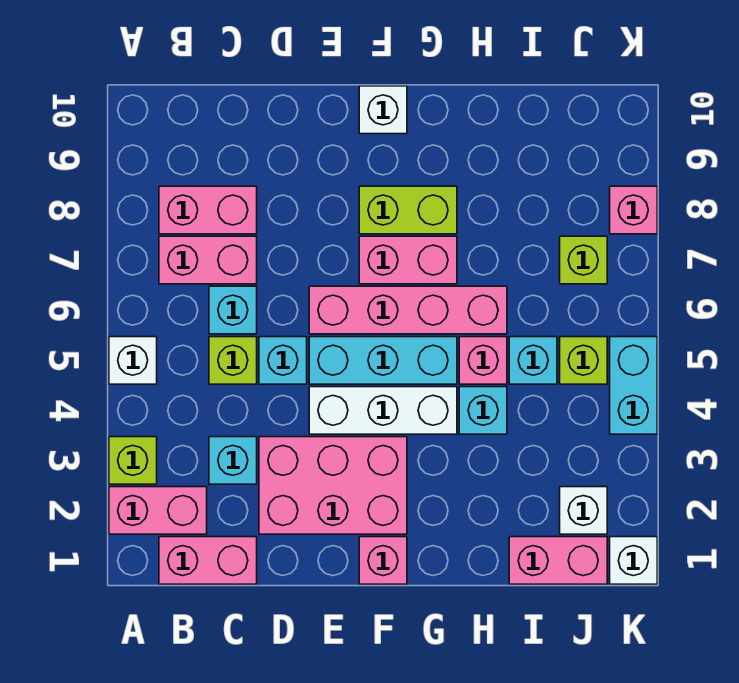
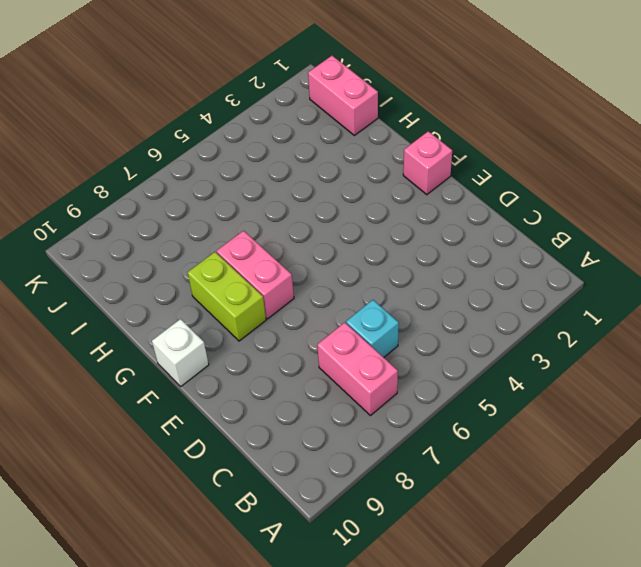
none -> pink brick A2:B2 level 1
none -> lime brick A3 level 1
none -> white brick A5 level 1

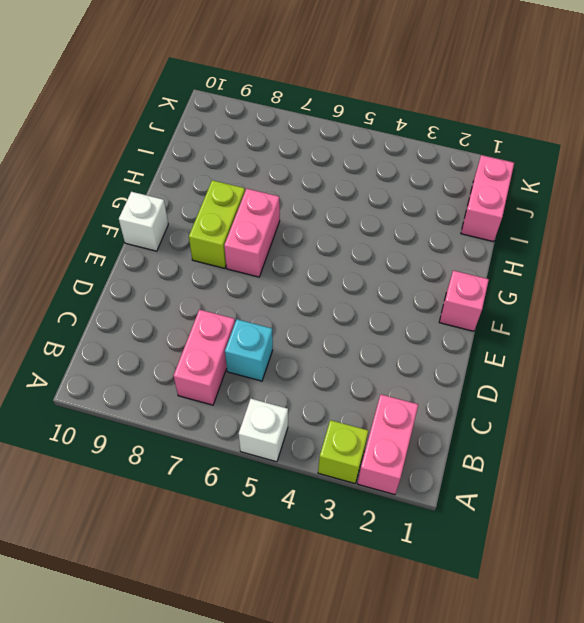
none -> pink brick B1:C1 level 1
none -> pink brick B8:C8 level 1
none -> cyan brick C3 level 1

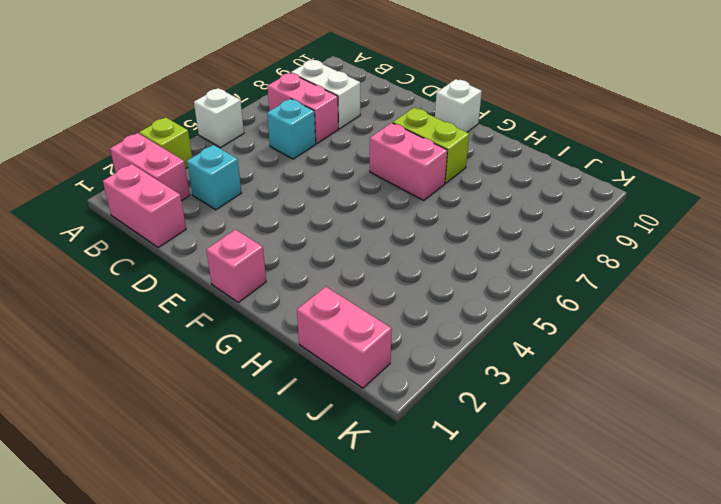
white brick B8:C8 level 1 -> pink brick B8:C8 level 1
none -> lime brick C5 level 1
none -> pink brick D2:F3 level 1
none -> cyan brick D5 level 1

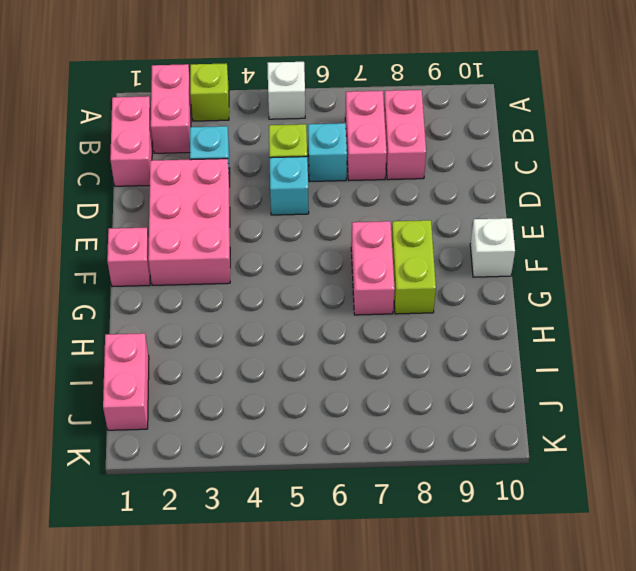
none -> white brick E4:G4 level 1
none -> cyan brick E5:G5 level 1
none -> pink brick E6:H6 level 1

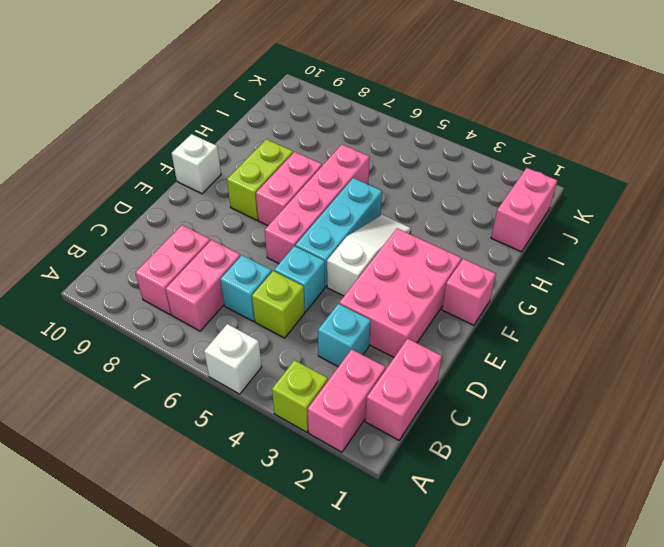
white slope E4:G4 level 1 top E -> white brick E4:G4 level 1
none -> cyan brick H4 level 1
none -> pink brick H5 level 1
none -> cyan brick I5 level 1

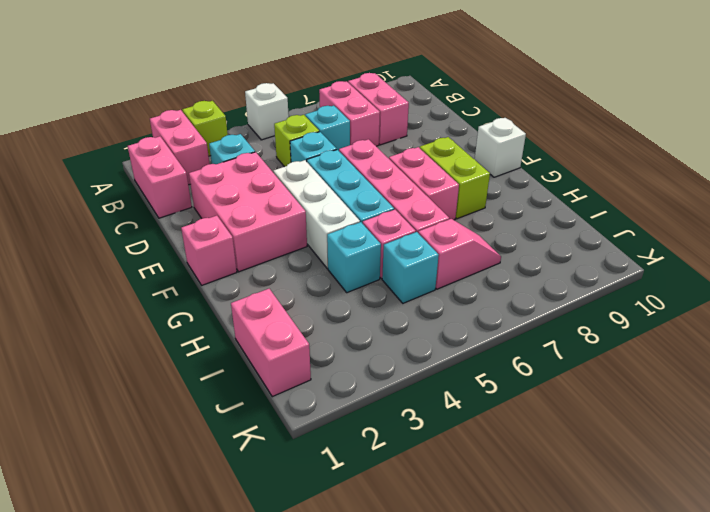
pink slope I6:I7 level 1 top 6 -> none
none -> white brick J2 level 1
none -> lime brick J5 level 1
none -> lime brick J7 level 1

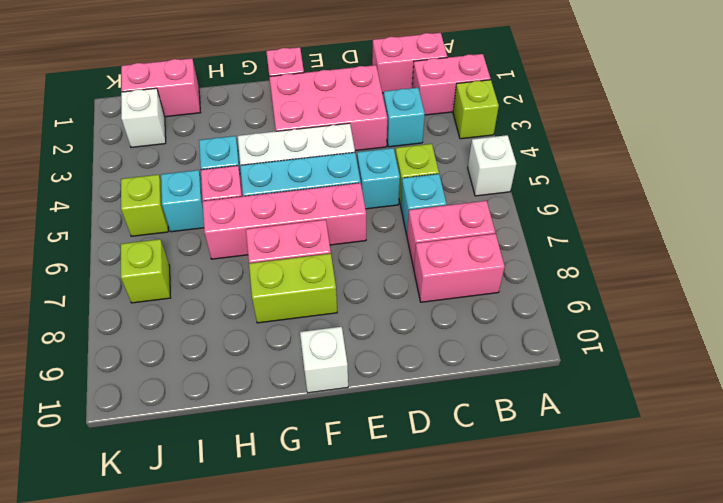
none -> white brick K1 level 1
none -> cyan brick K4:K5 level 1
none -> pink brick K8 level 1

